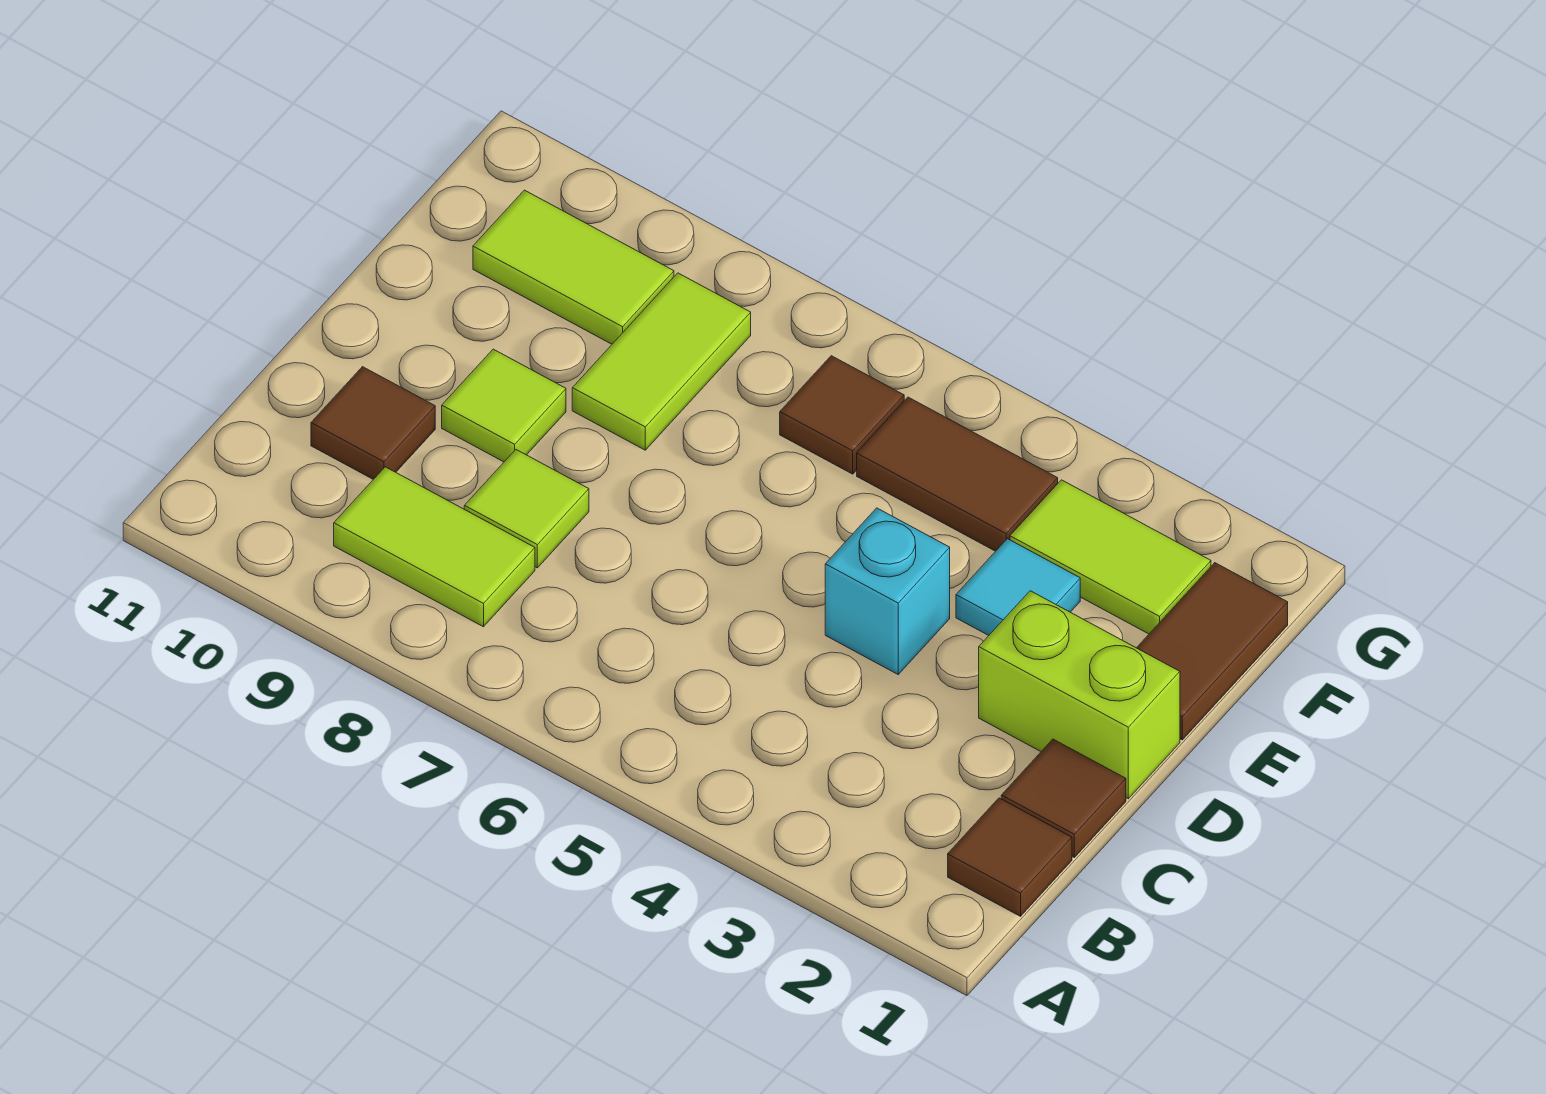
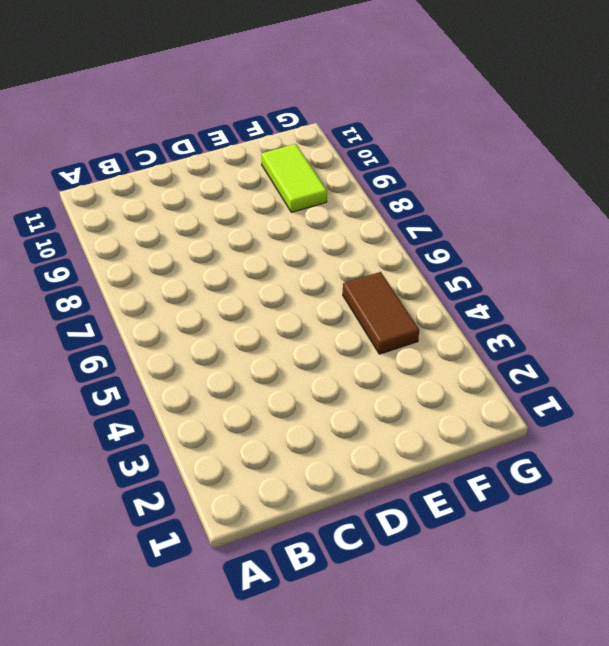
none -> brown tile B1 level 1
none -> lime tile B8:B9 level 1
none -> brown tile C1 level 1

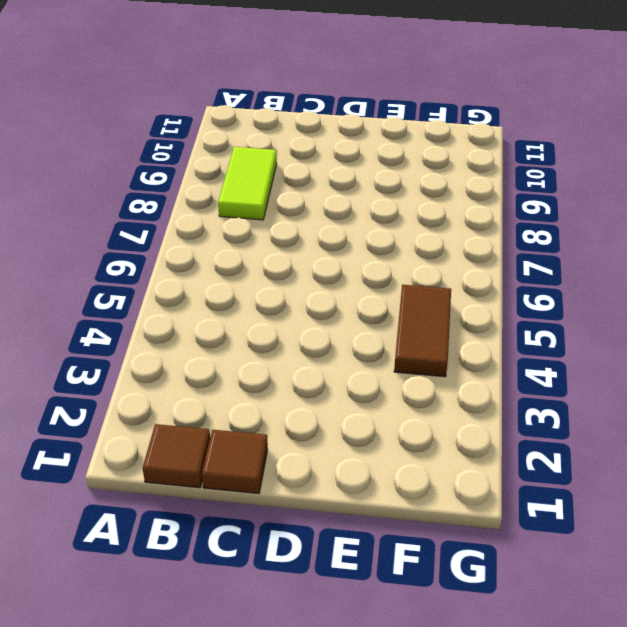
none -> lime tile C8 level 1
none -> brown tile C10 level 1
none -> lime brick D1:D2 level 1

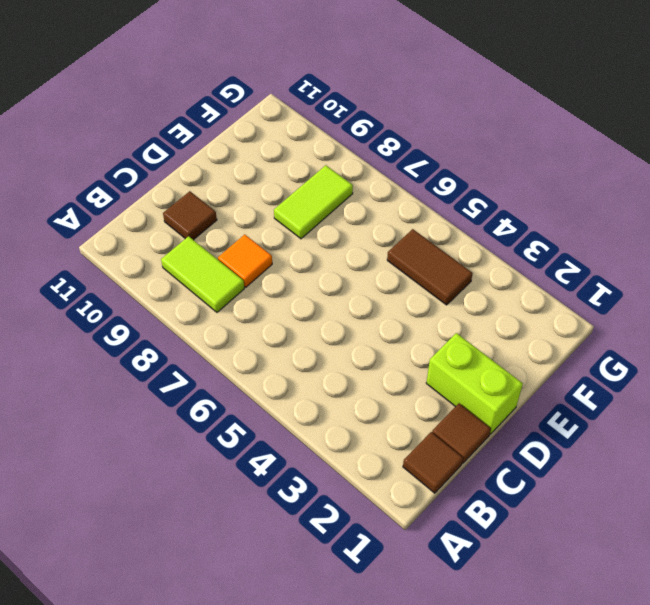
orange tile C8 level 1 -> lime tile C8 level 1
none -> cyan brick D4 level 1
none -> lime tile D9 level 1
none -> brown tile E1:F1 level 1

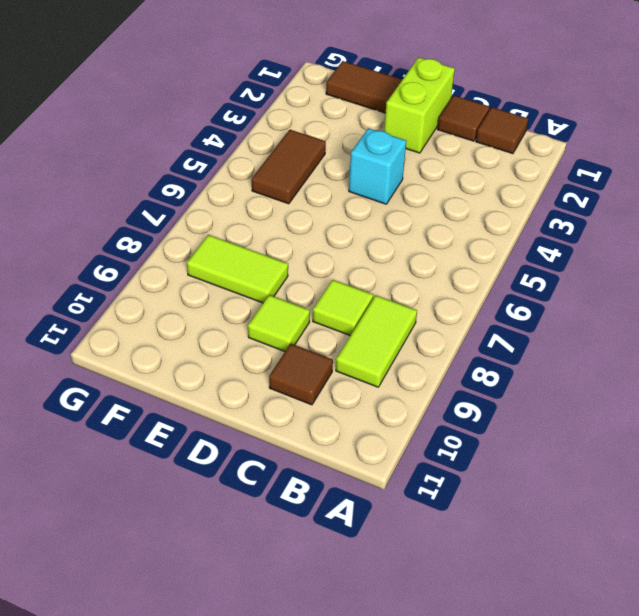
none -> cyan tile E3 level 1
none -> lime tile F2:F3 level 1
none -> brown tile F6 level 1

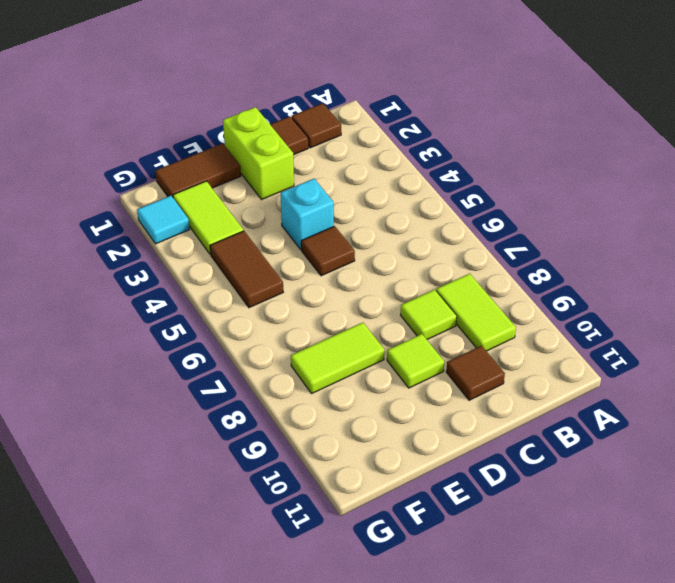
brown tile D5 level 1 -> brown tile F6 level 1
cyan tile G2 level 1 -> cyan tile E3 level 1
none -> lime tile F9:F10 level 1

